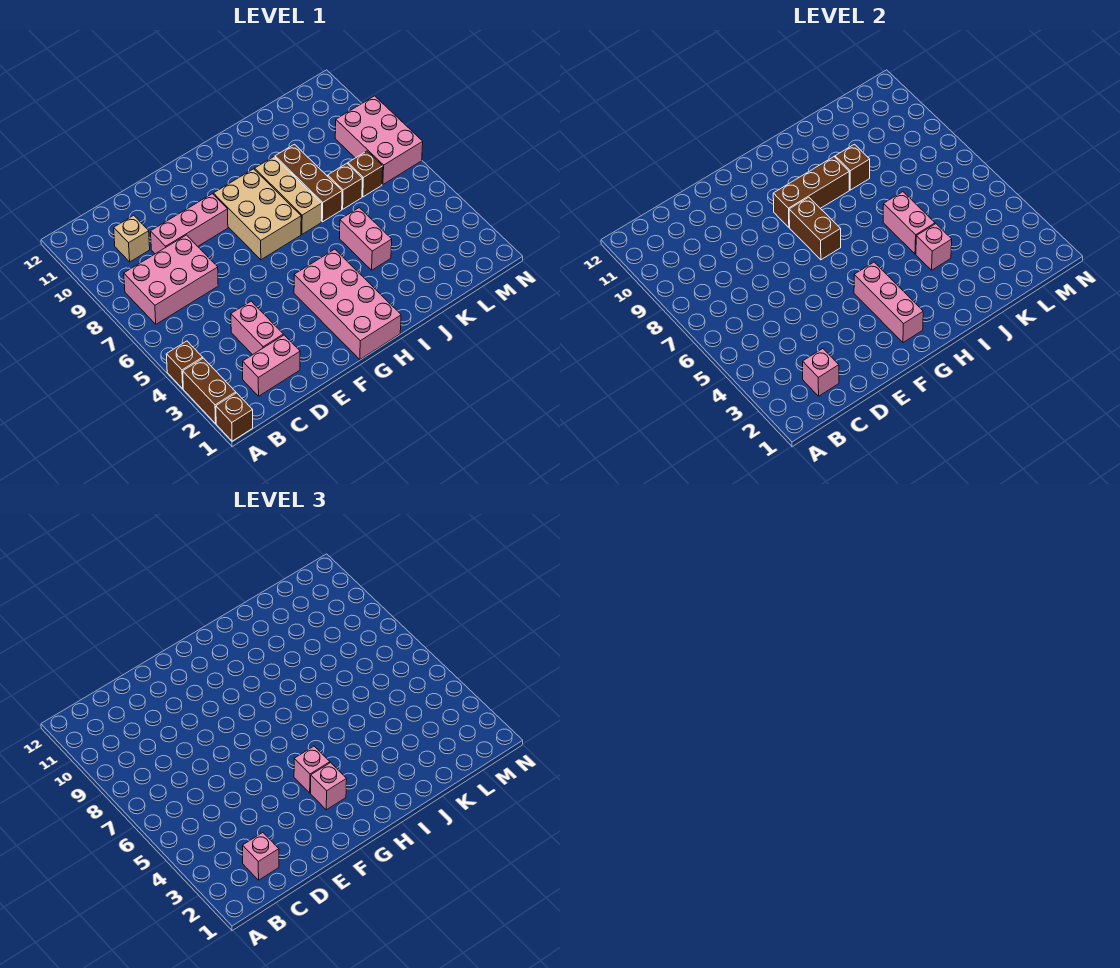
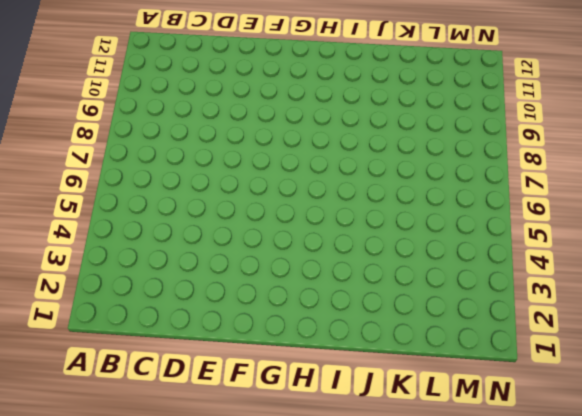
none -> brown brick A1 level 1
none -> brown brick A2:A3 level 1
none -> brown brick A4 level 1

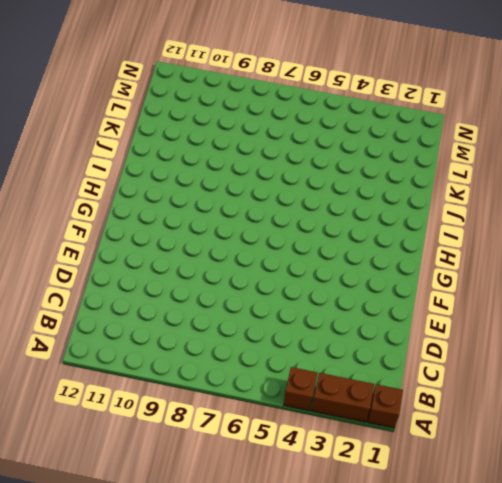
none -> pink brick B7:D8 level 1
none -> pink brick C2:D2 level 1
none -> tan brick C10 level 1

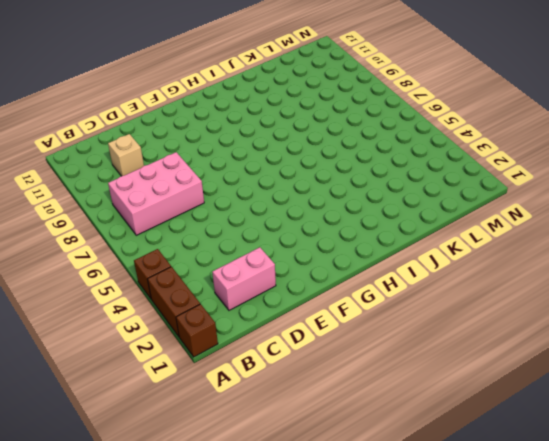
none -> pink brick D3:D4 level 1
none -> pink brick D9:F9 level 1
none -> pink brick G1:H4 level 1

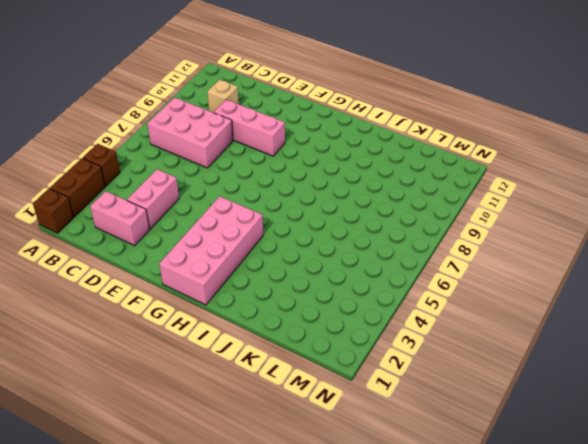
none -> tan brick G7:H9 level 1
none -> tan brick I7:I9 level 1
none -> pink brick J4:J5 level 1

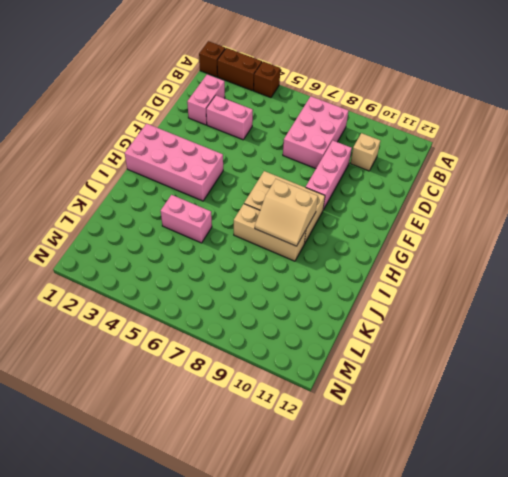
tan slope H8:I9 level 2 top H -> brown brick G9:I9 level 2
none -> brown brick J7:J9 level 1
none -> brown brick K7 level 1
none -> brown brick L7 level 1

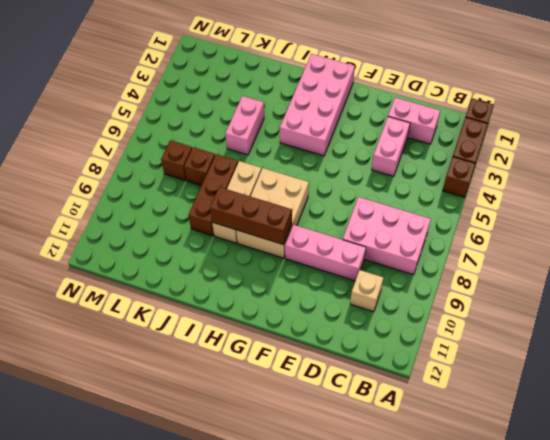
none -> pink brick M7:N9 level 1
none -> pink brick C2 level 2
none -> pink brick G2:G4 level 2

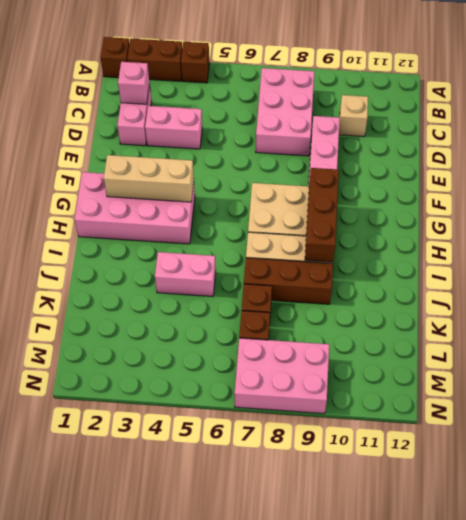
tan brick G2:G4 level 2 -> pink brick G2:G4 level 2
none -> brown brick G7:G8 level 2
none -> pink brick J4 level 2
none -> pink brick J5:J6 level 2

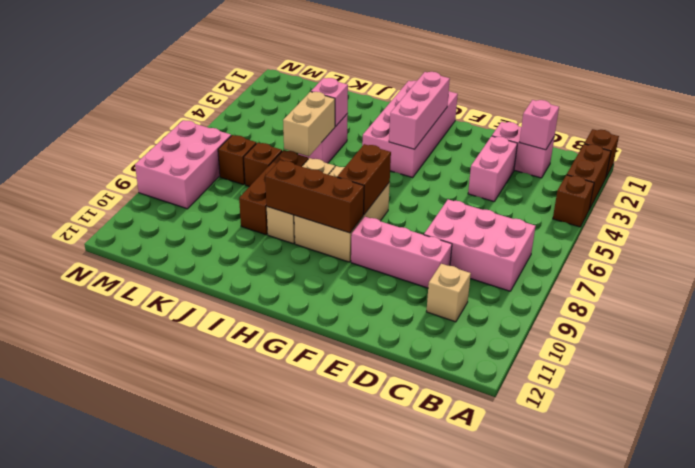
tan brick J5:J6 level 2 -> pink brick J5:J6 level 2
none -> brown brick J9 level 2
none -> pink brick C2 level 3
none -> pink brick G3 level 3

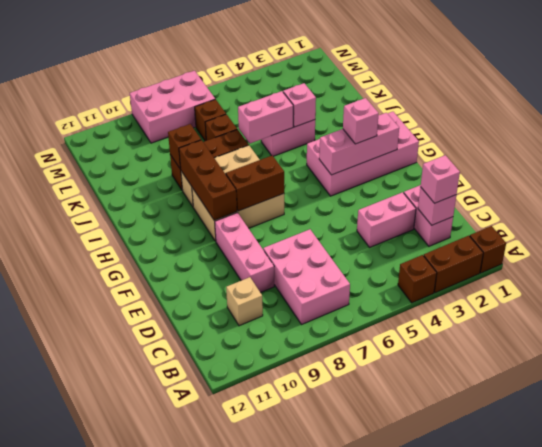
none -> pink brick G4 level 3

